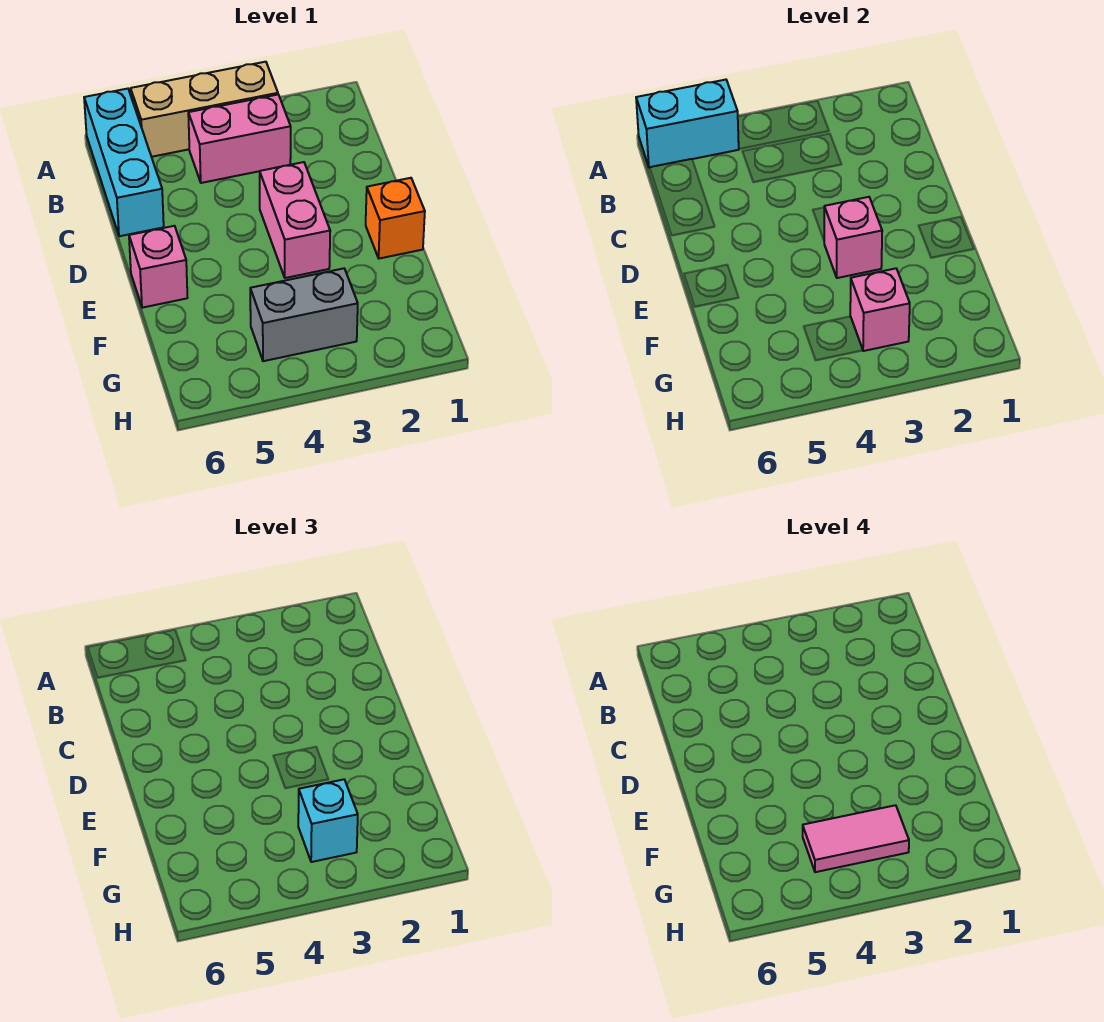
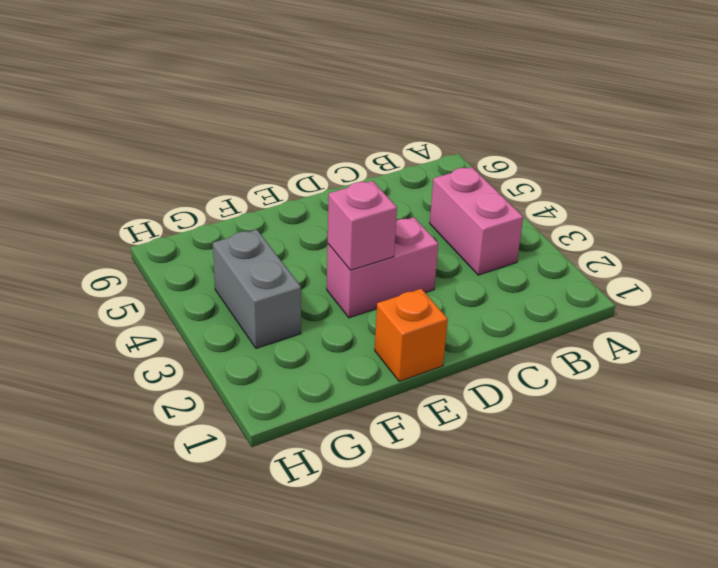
none -> tan brick A3:A5 level 1
none -> cyan brick A6:C6 level 1
none -> pink brick E6 level 1

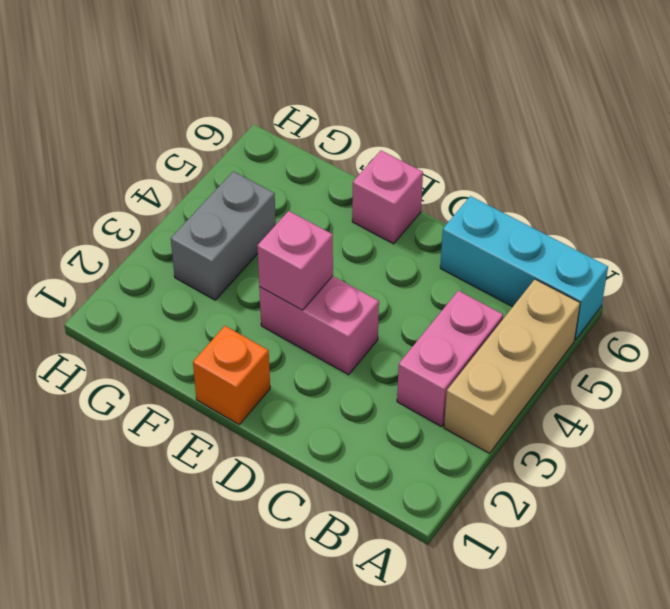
none -> cyan brick A5:A6 level 2
none -> pink brick G3 level 2
none -> cyan brick G3 level 3

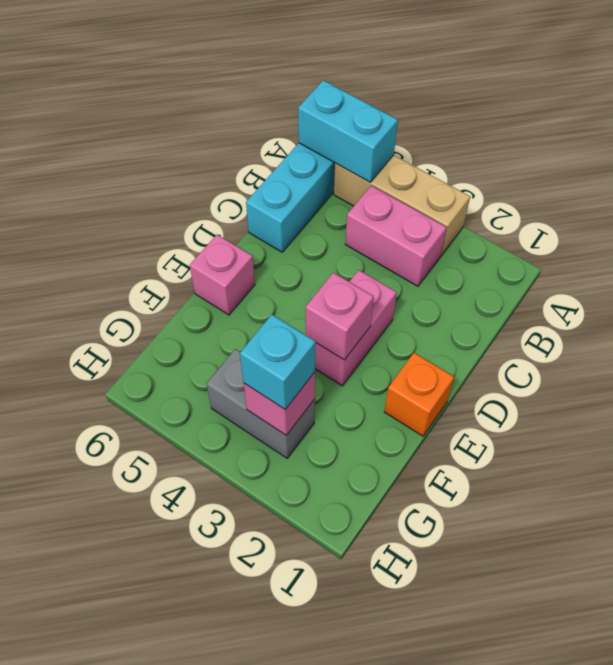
none -> pink tile G3:G4 level 4

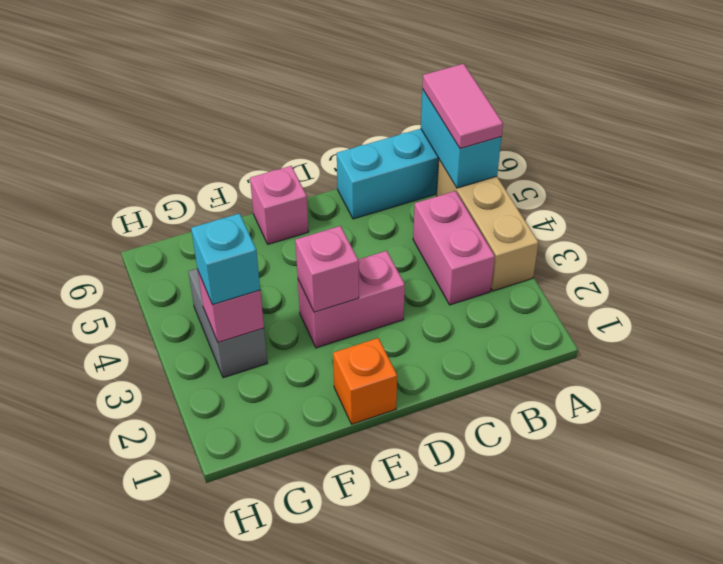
pink tile A5:A6 level 3 -> pink tile G3:G4 level 4

